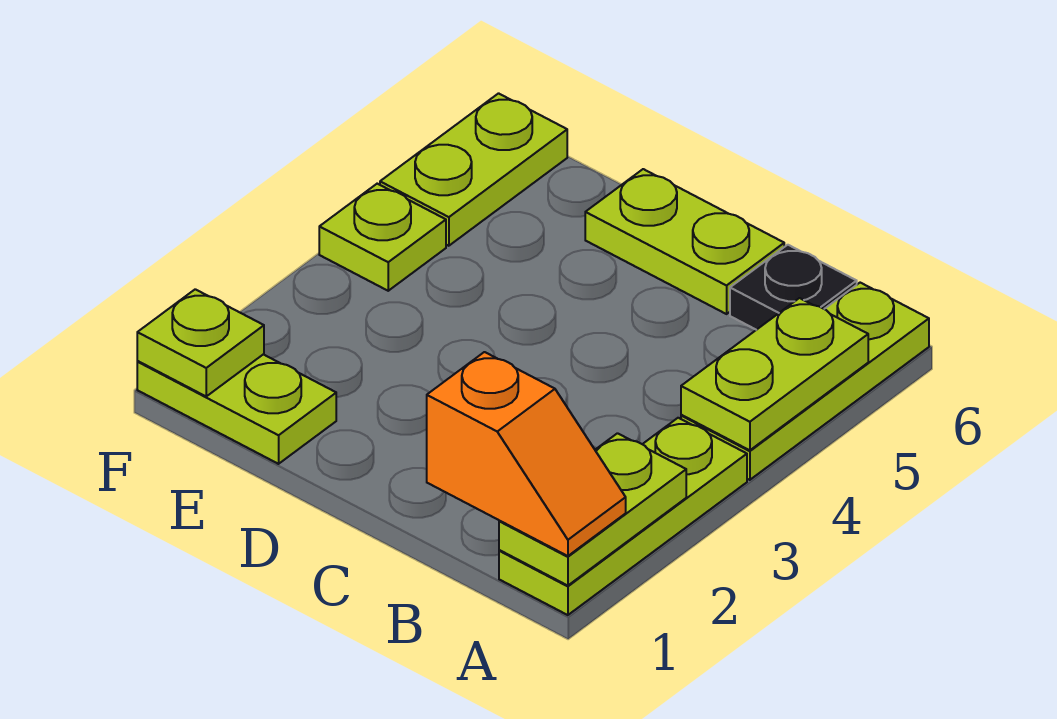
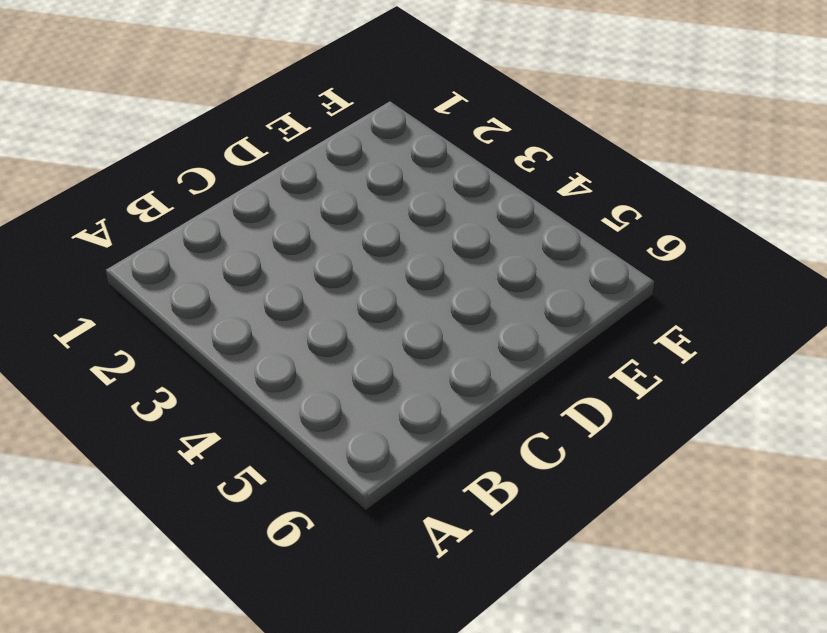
none -> lime plate A1:A3 level 1
none -> lime plate A4:A6 level 1

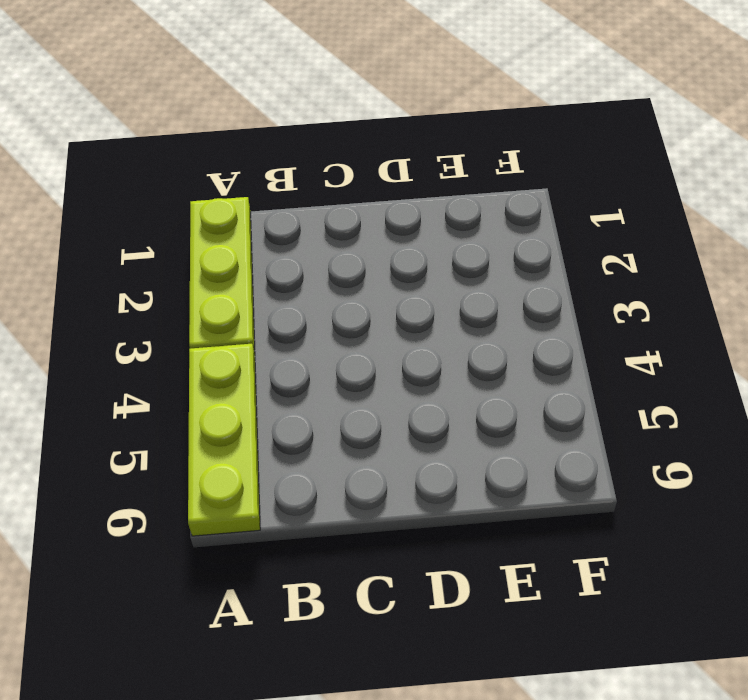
none -> black plate B6 level 1
none -> lime plate C6:D6 level 1

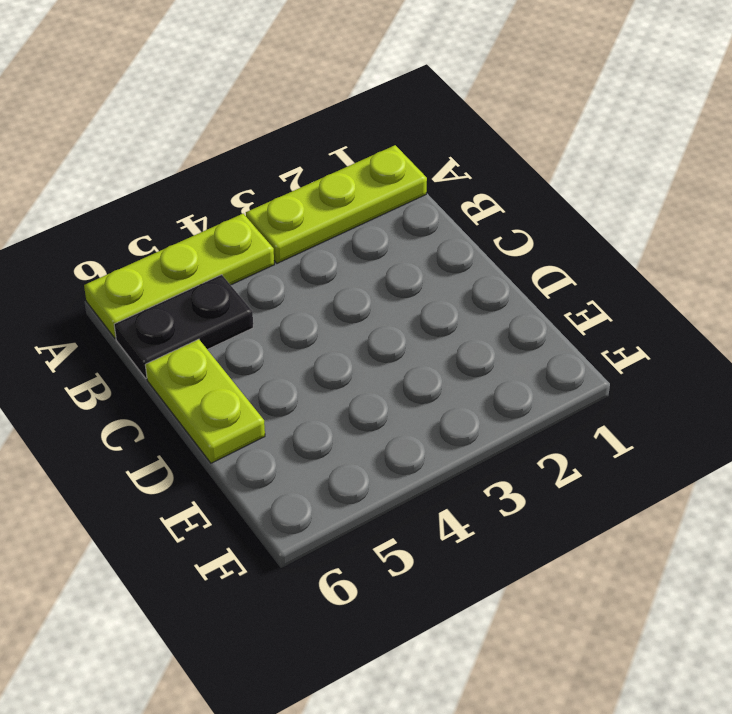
black plate B5:B6 level 1 -> black plate B6 level 1
none -> lime plate E1:F1 level 1
none -> lime plate F4 level 1

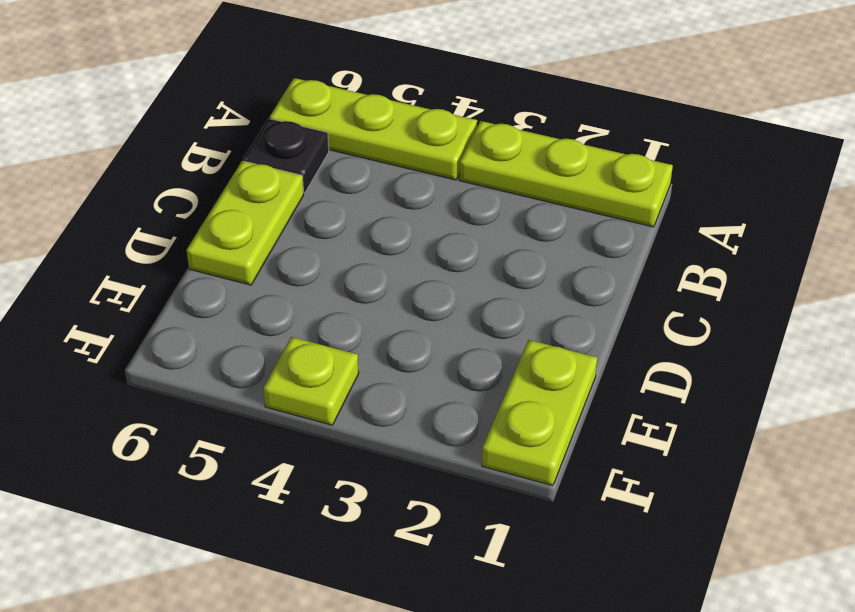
none -> lime plate F5:F6 level 1
none -> lime plate A1:A2 level 2

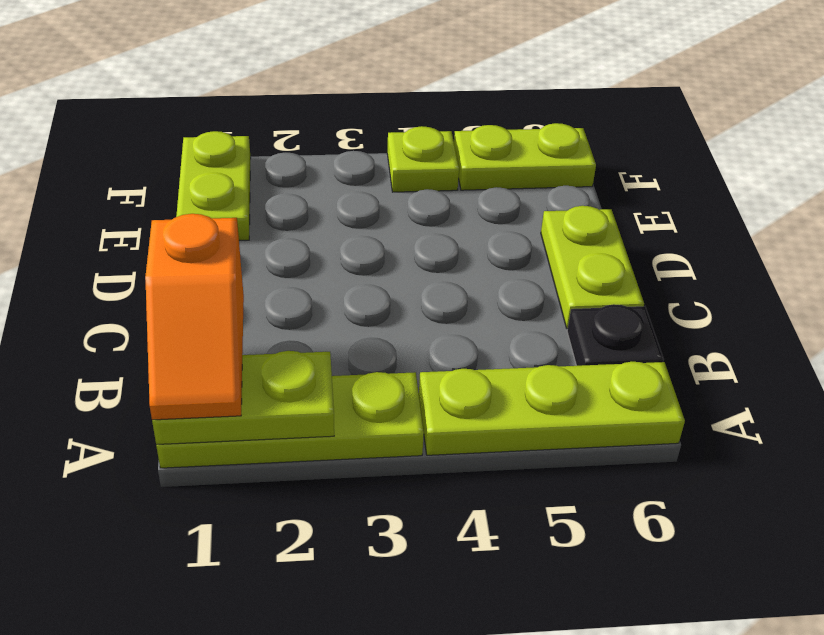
none -> lime plate A4:A5 level 2
none -> lime plate F1 level 2

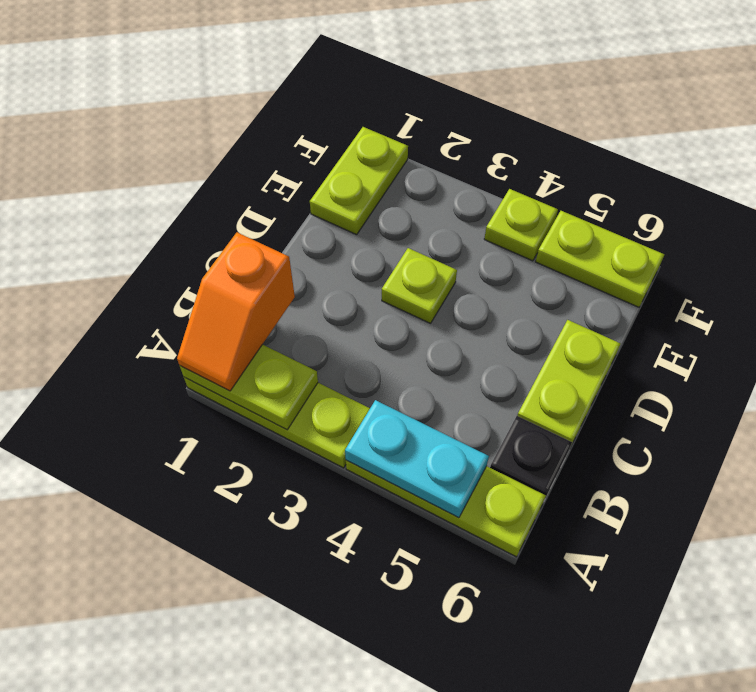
cyan plate A4:A5 level 2 -> lime plate A4:A5 level 2
lime plate D3 level 1 -> lime plate F1 level 2

